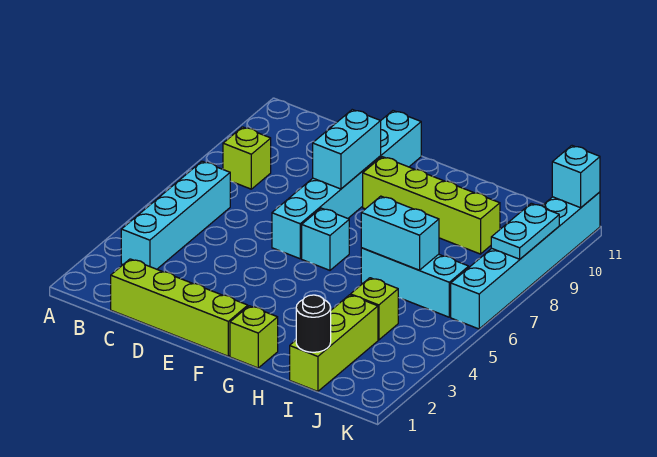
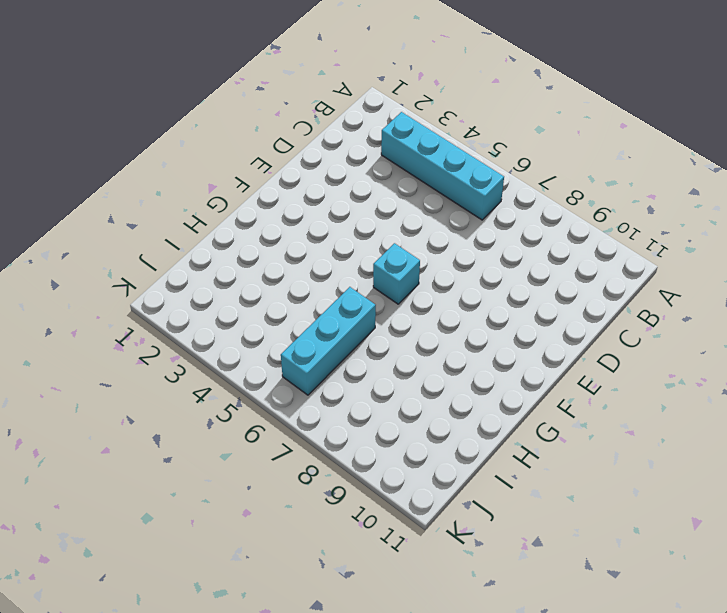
none -> lime brick B8 level 1
none -> lime brick C1:F1 level 1
none -> cyan brick E6:E11 level 1

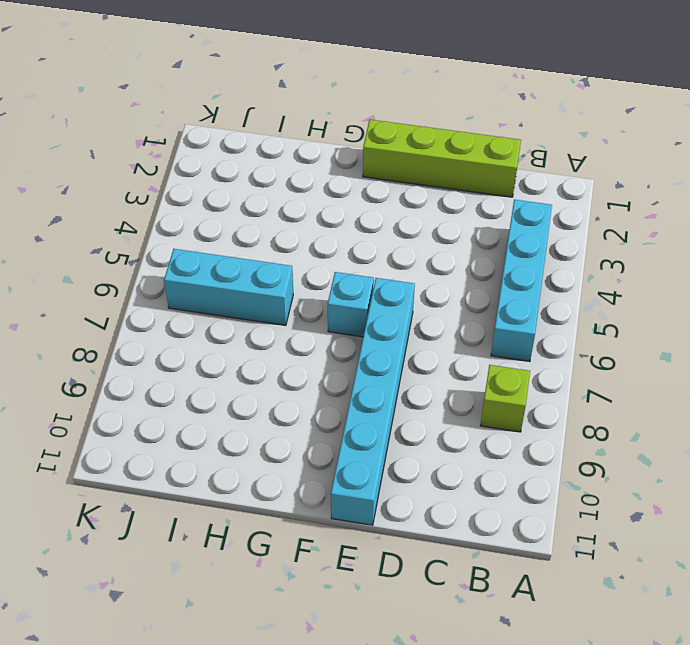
none -> lime brick F9:I9 level 1
none -> lime brick G1 level 1
none -> lime brick I1:I3 level 1

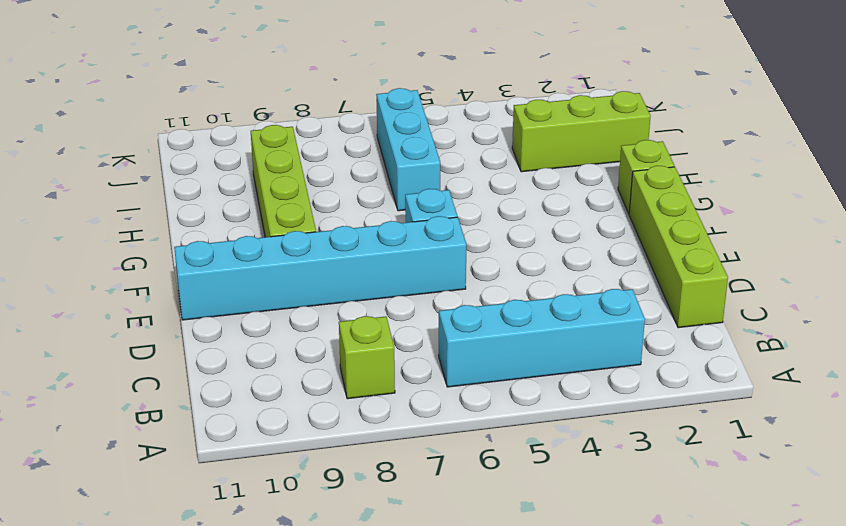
none -> lime brick I4 level 1
none -> cyan brick K6:K11 level 1
none -> cyan brick E8:E9 level 2

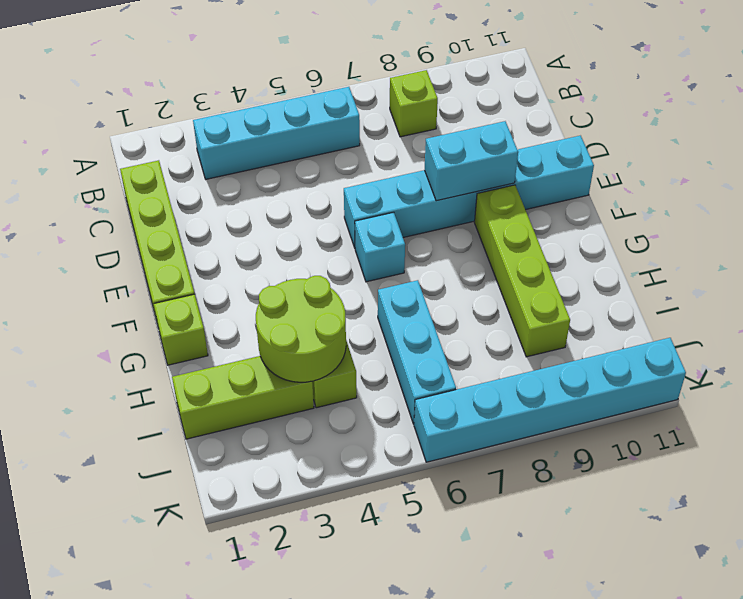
lime round brick H3:I4 level 2 -> none
none -> cyan brick H6:I6 level 2
none -> black round brick I1 level 2
none -> cyan plate K8:K9 level 2

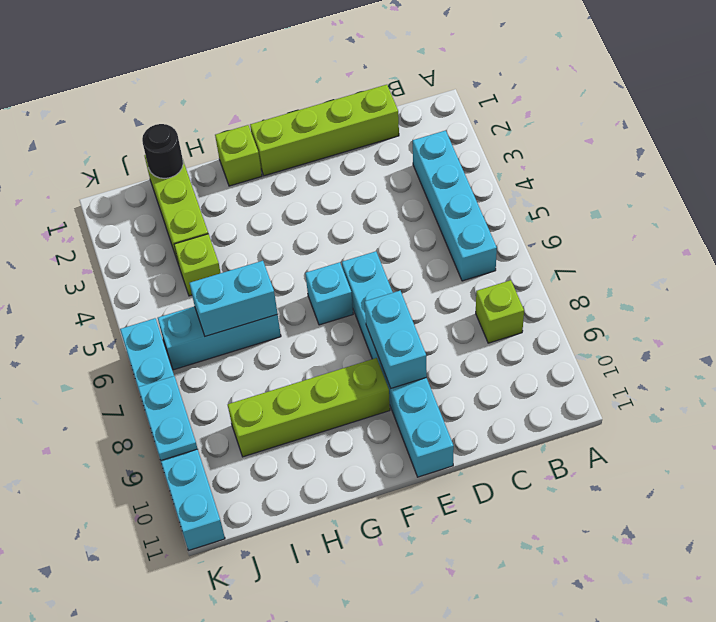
none -> cyan brick K11 level 2

